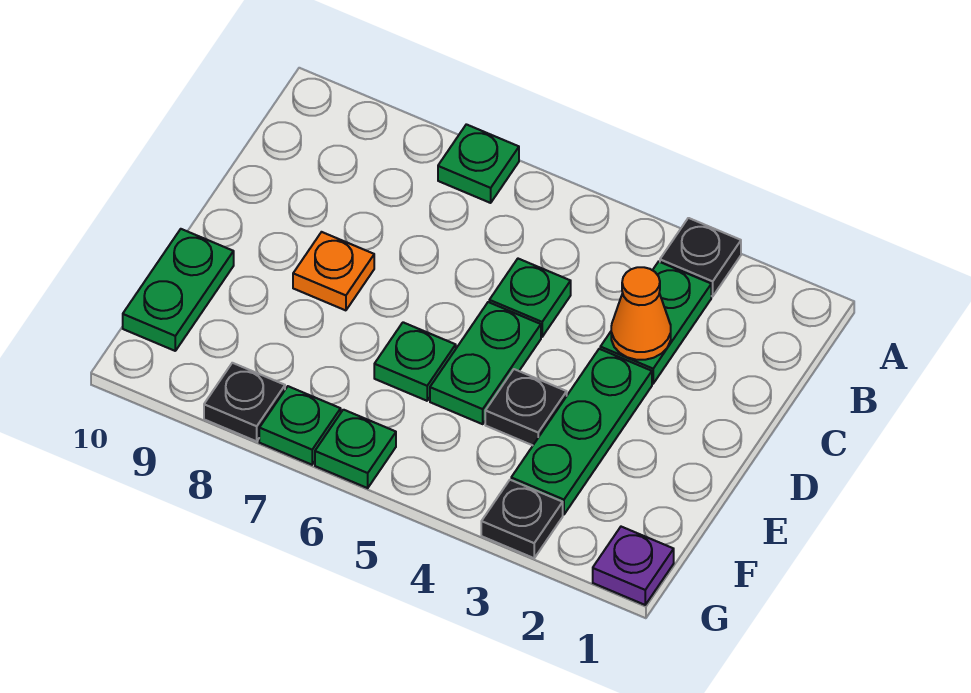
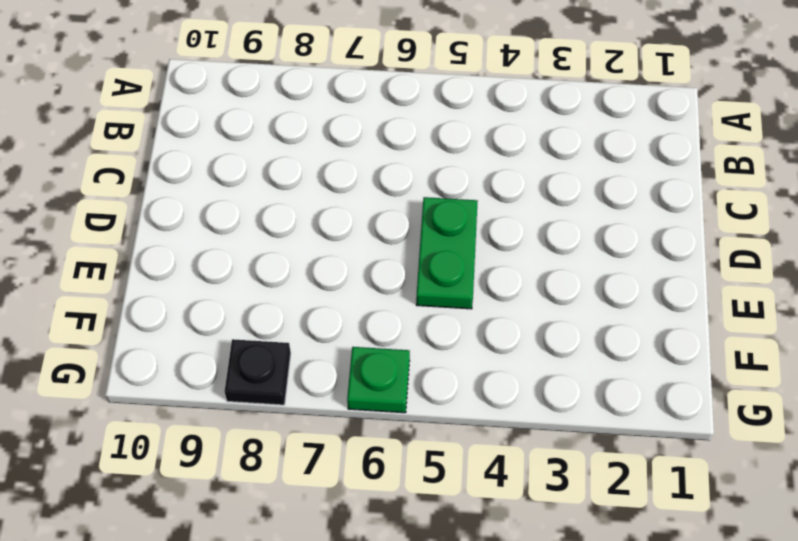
none -> black plate A3 level 1
none -> green plate A7 level 1
none -> green plate B3:C3 level 1

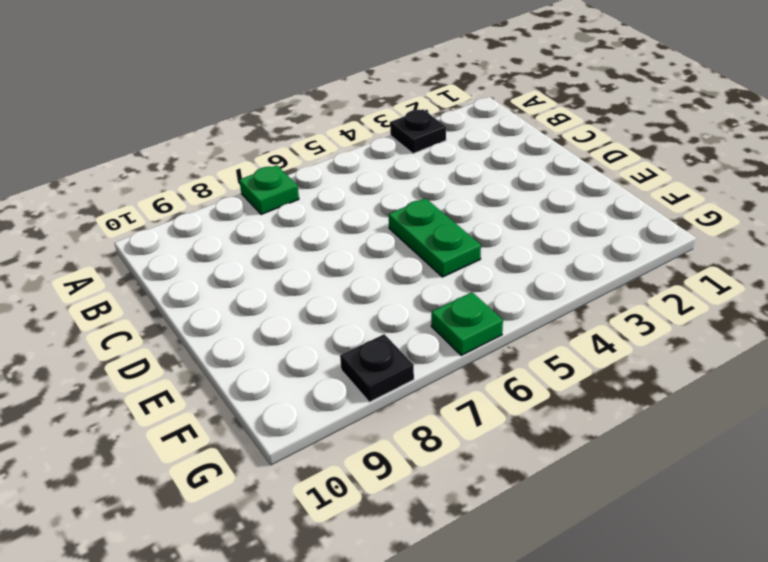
none -> green plate B3:C3 level 1
none -> green plate C5 level 1
none -> green plate D3:F3 level 1

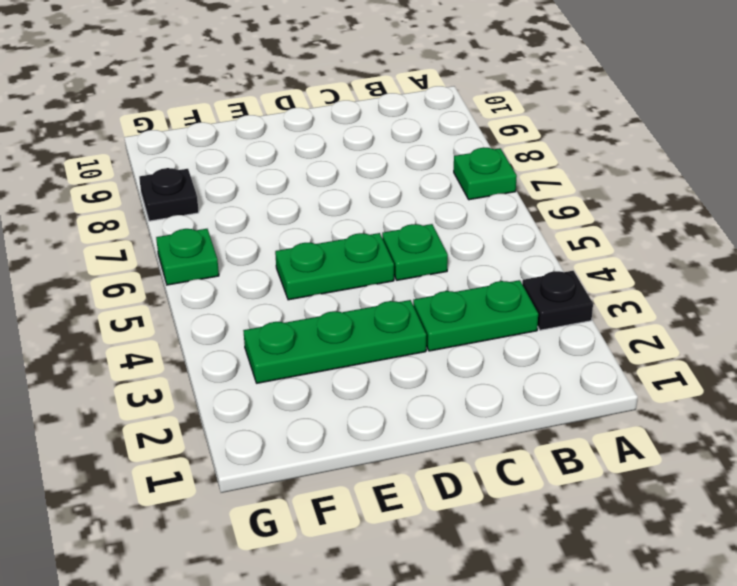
none -> orange plate D8 level 1
none -> black plate E4 level 1
none -> green plate E6 level 1

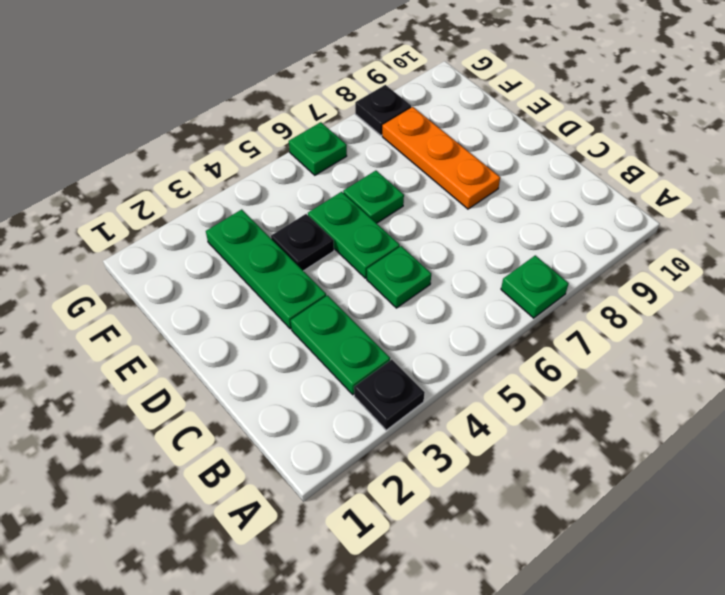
orange plate D8:F8 level 1 -> orange plate D8 level 1
none -> green plate E10:F10 level 1
none -> purple plate G1 level 1
none -> black plate G3 level 1

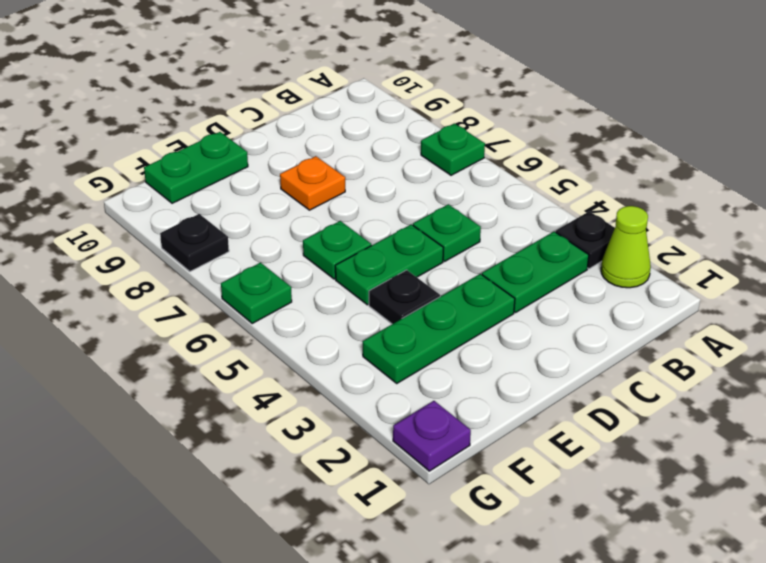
lime cone A2 level 1 -> none
none -> black plate G3 level 1
none -> green plate G7 level 1
none -> orange cone C3 level 2

